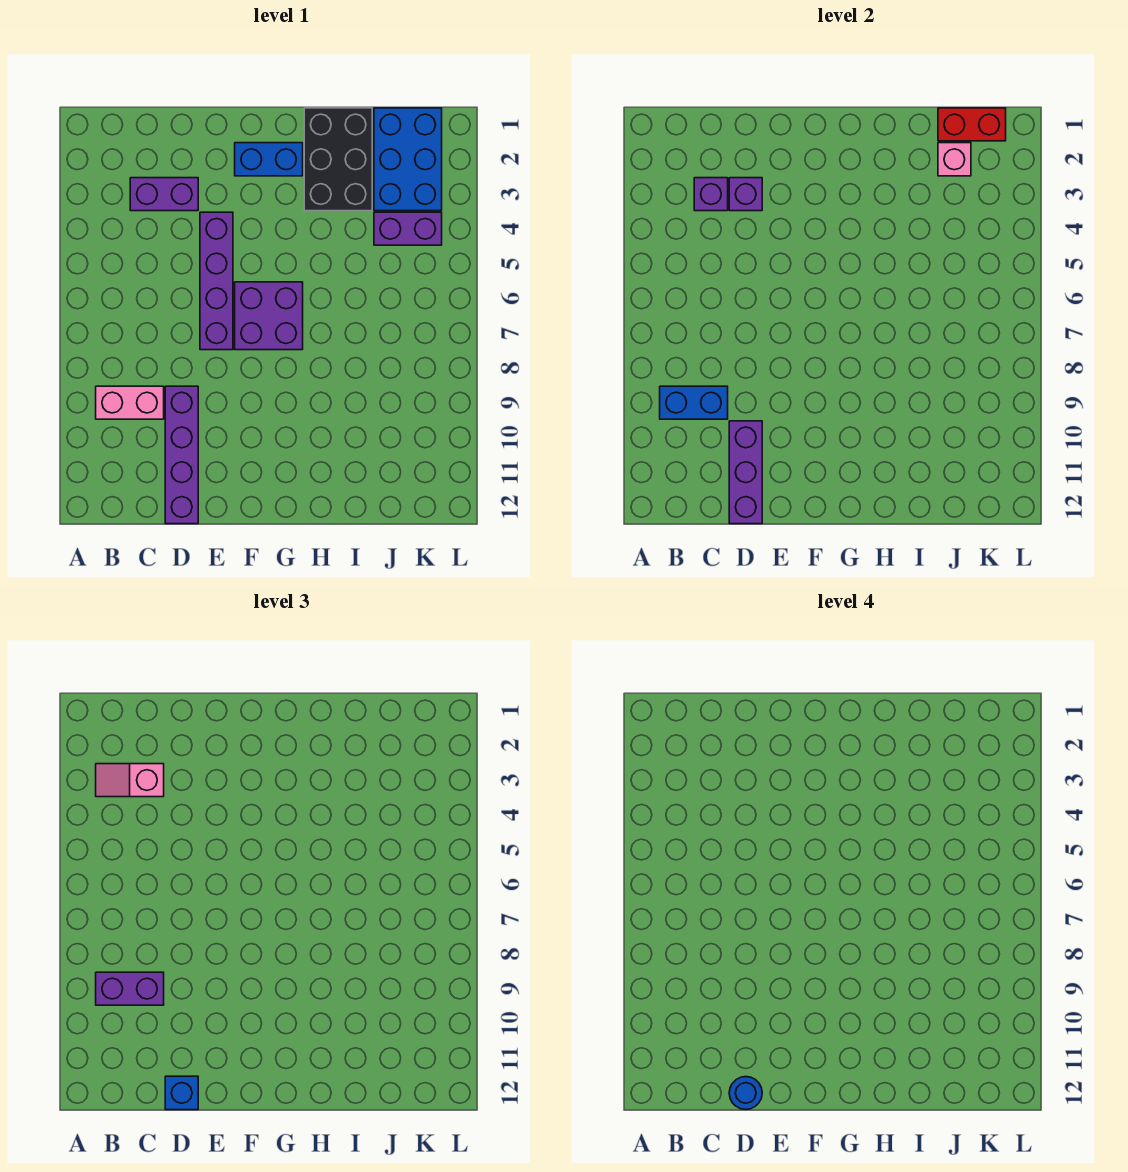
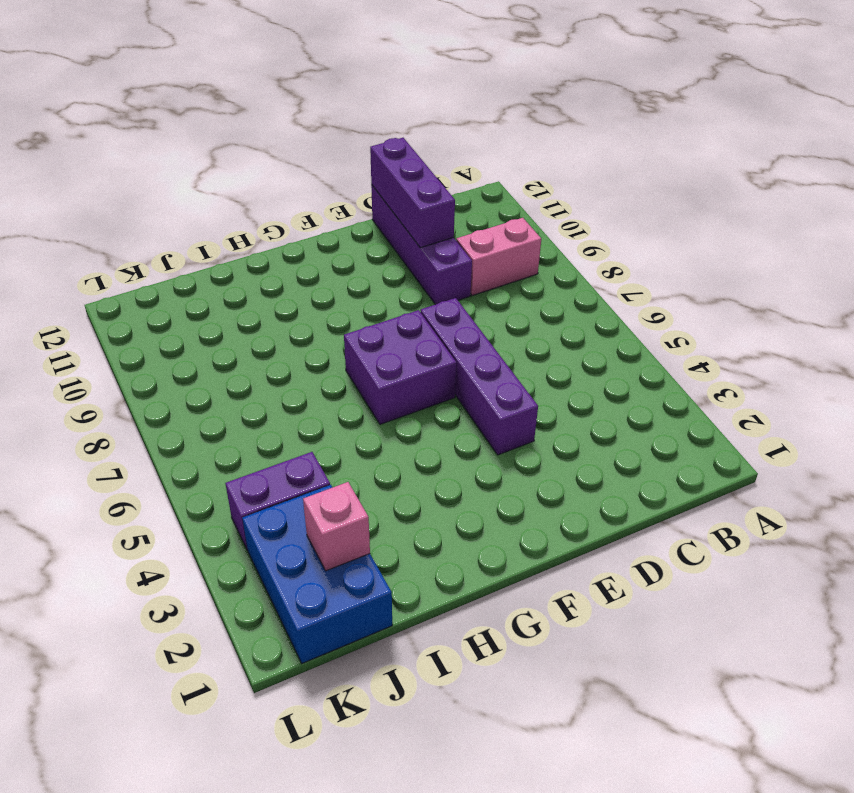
none -> purple brick C3:D3 level 1
none -> blue brick F2:G2 level 1
none -> black brick H1:I3 level 1

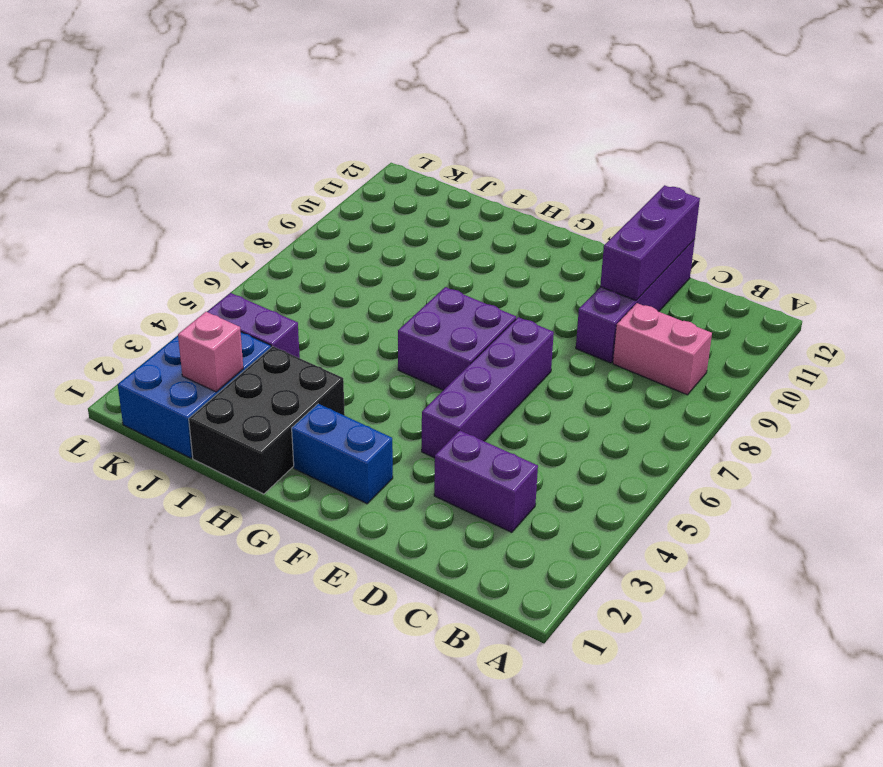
none -> blue brick B9:C9 level 2
none -> purple brick C3 level 2
none -> purple brick D3 level 2

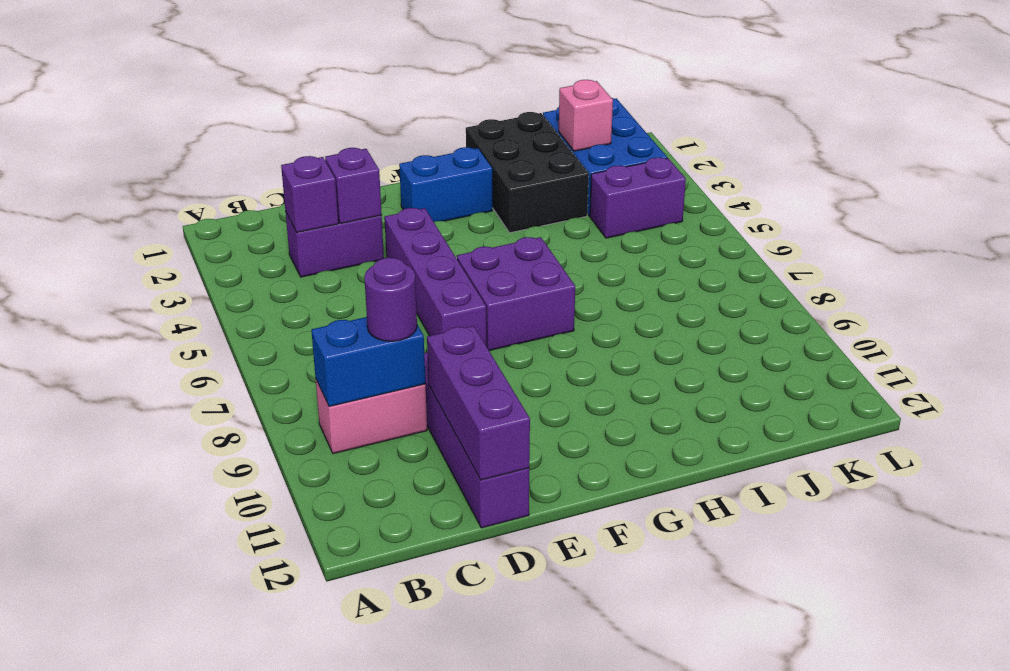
purple round brick C9 level 3 -> purple brick B9:C9 level 3
none -> red brick J1:K1 level 2
none -> pink slope B3:C3 level 3 top C
none -> blue brick D12 level 3

